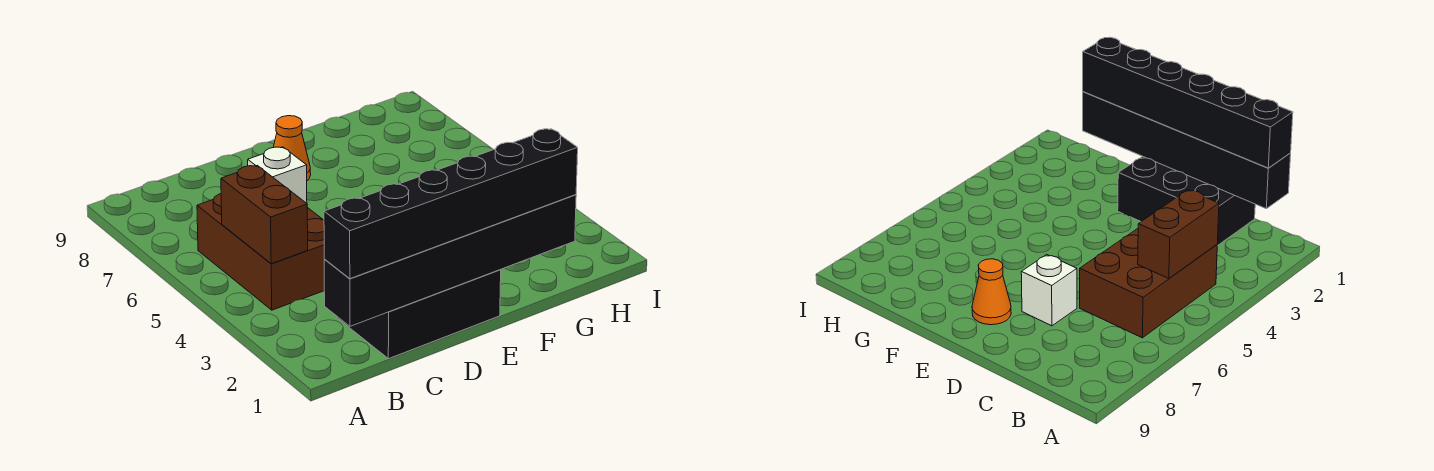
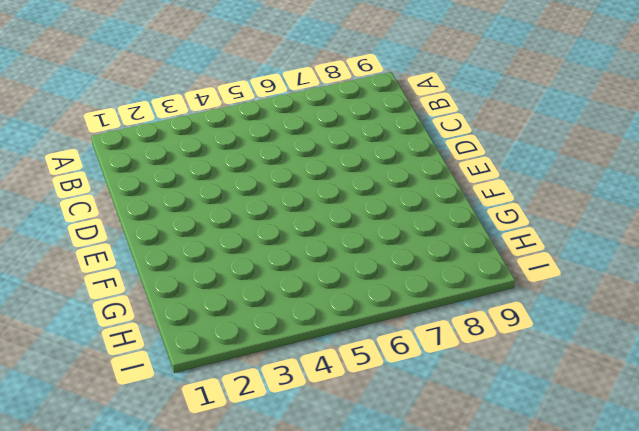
none -> brown brick B4:C6 level 1
none -> black brick C1:E2 level 1

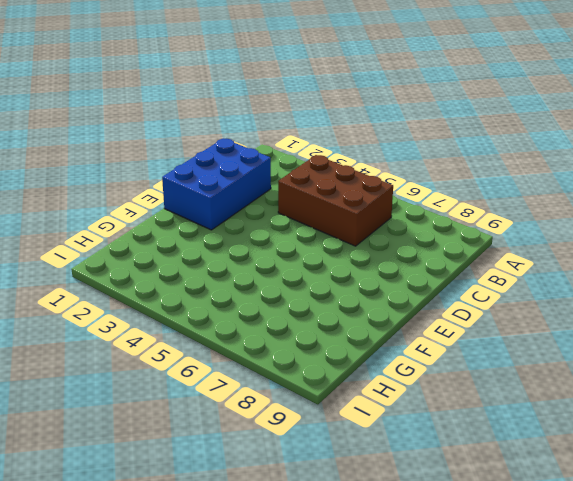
blue brick C1:E2 level 1 -> black brick C1:E2 level 1
none -> white brick D7 level 1
none -> orange cone E8 level 1

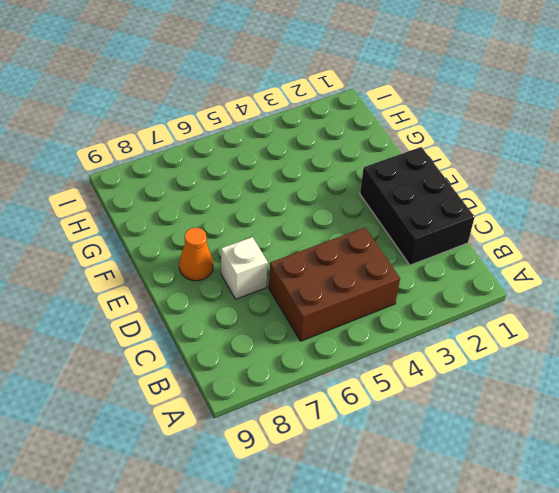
none -> black brick B1:G1 level 2
none -> brown brick B4:B5 level 2

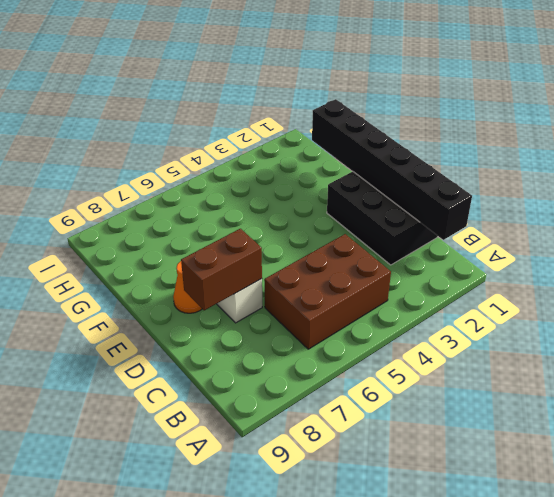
brown brick D7:D8 level 2 -> brown brick B4:B5 level 2
none -> black brick B1:G1 level 3

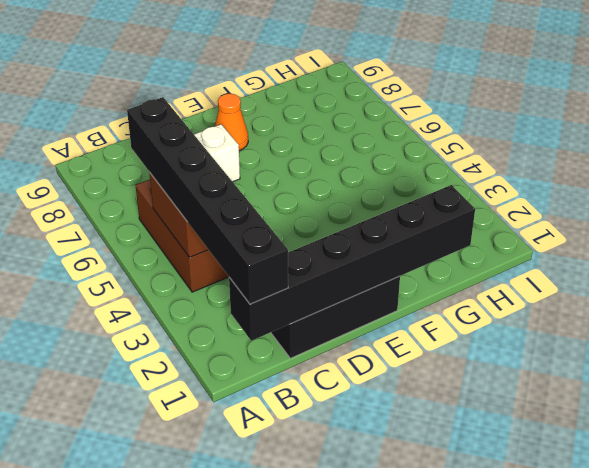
black brick B1:B6 level 3 -> black brick B1:G1 level 3

